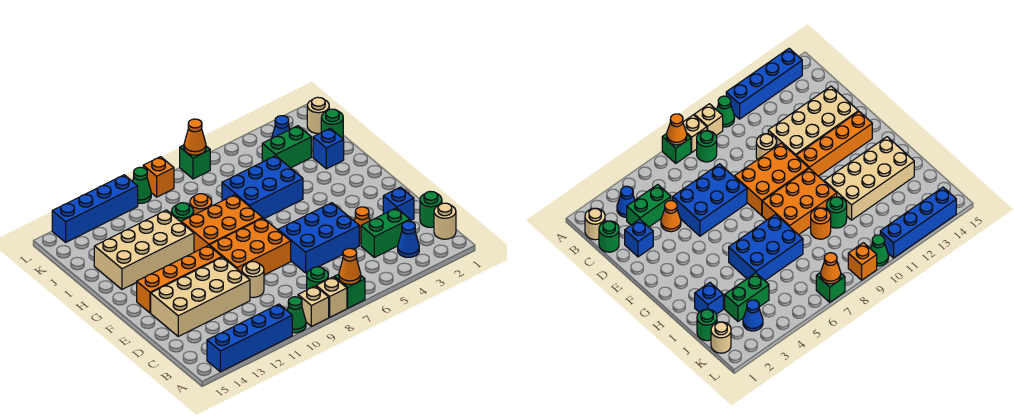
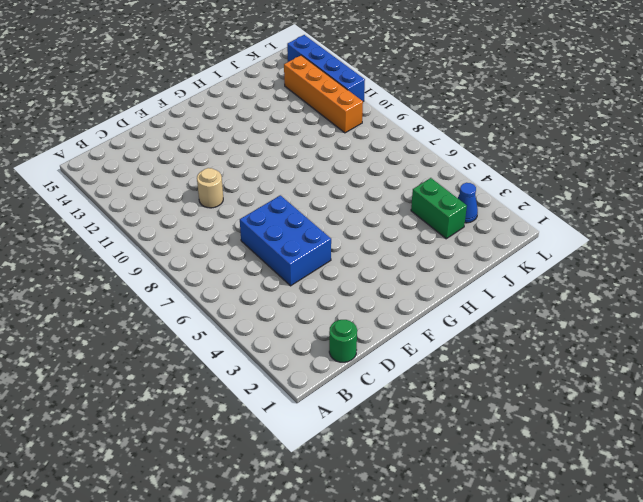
orange brick K10:K13 level 1 -> orange brick F11:F14 level 1
none -> green brick A7 level 1
none -> tan brick A8 level 1
none -> tan brick A9 level 1
none -> green cone A10 level 1

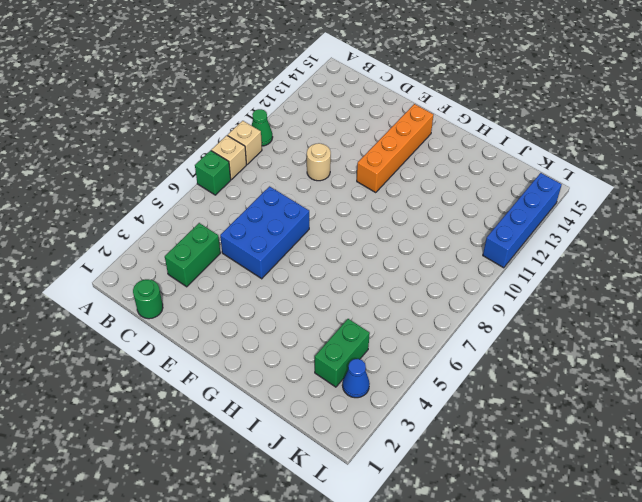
none -> blue brick A11:A14 level 1
none -> tan round brick B1 level 1
none -> blue cone B3 level 1
none -> green round brick B8 level 1

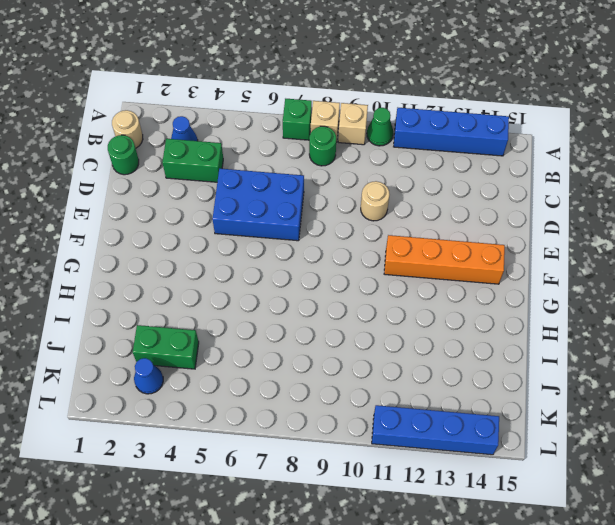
none -> blue brick D2 level 1
none -> orange cone D4 level 1
none -> tan brick D11:E14 level 1
none -> orange brick E8:F10 level 1

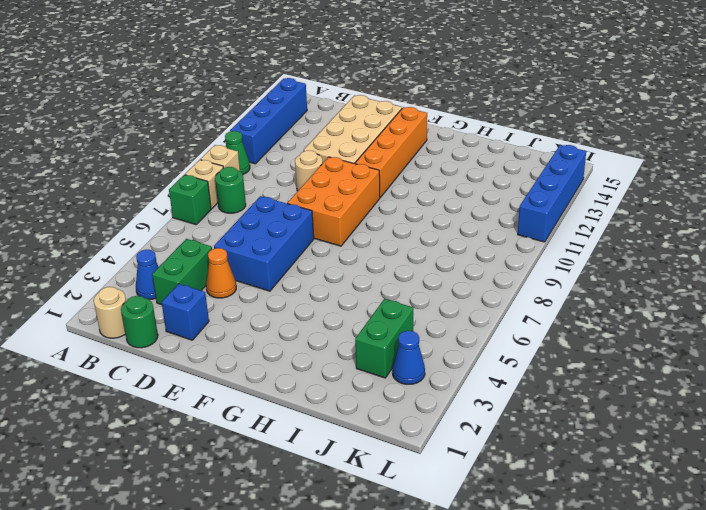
none -> orange brick G8:H10 level 1
none -> blue brick H5:I7 level 1
none -> tan brick H11:I14 level 1
none -> blue brick I2 level 1

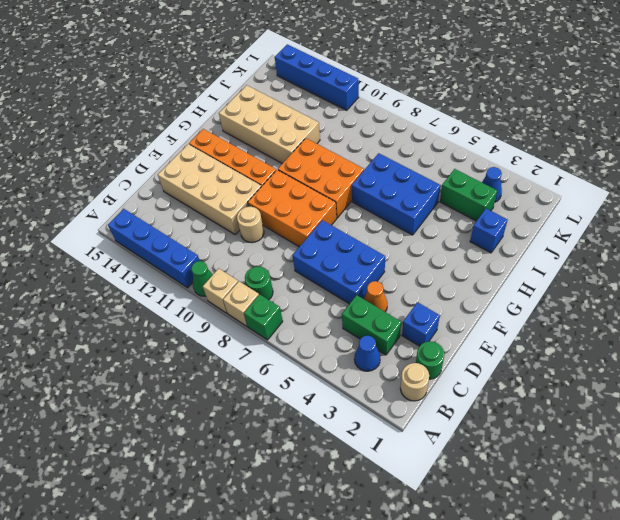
none -> orange round brick I9 level 1
none -> green round brick I10 level 1
none -> green round brick J1 level 1
none -> tan round brick K1 level 1

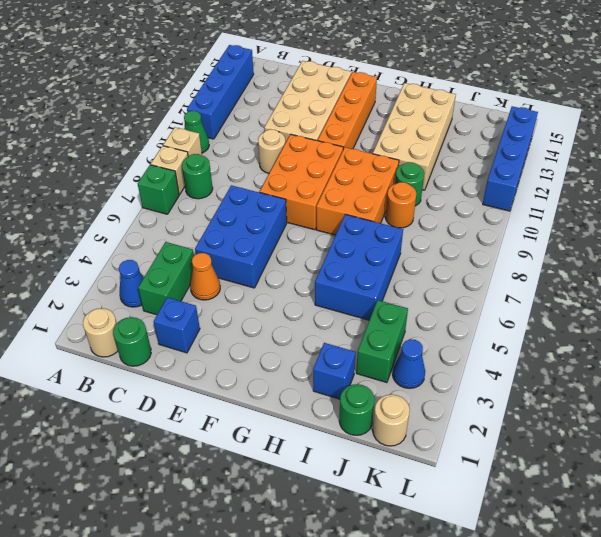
none -> green brick L7 level 1
none -> orange brick L9 level 1
none -> green cone L10 level 1
none -> orange cone A7 level 2

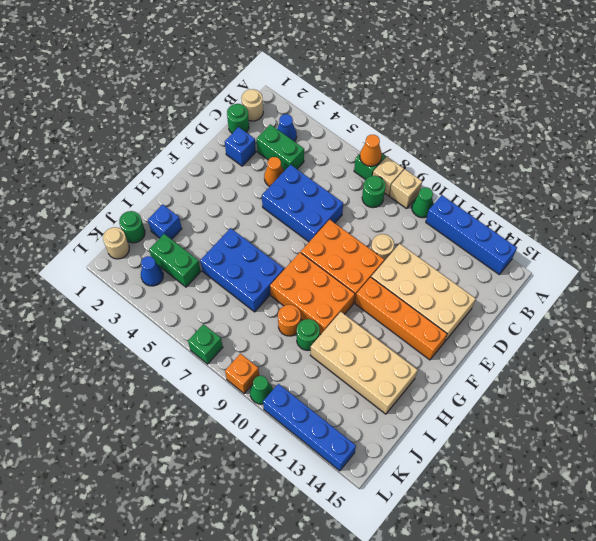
none -> orange cone L7 level 2

